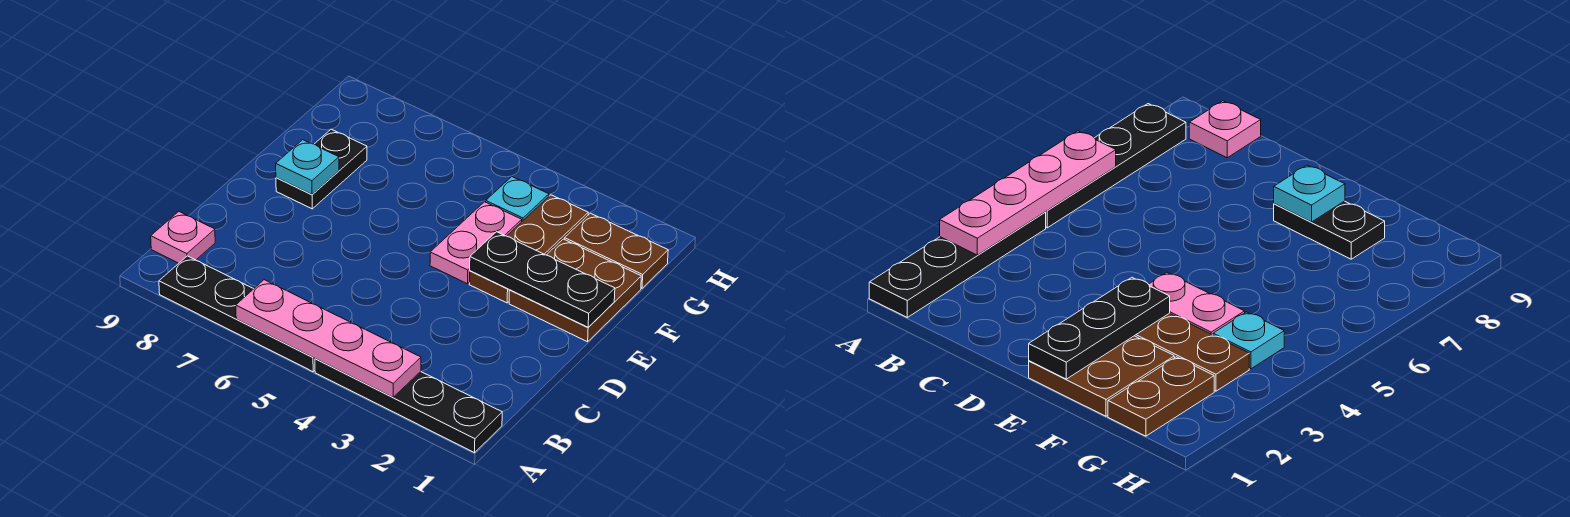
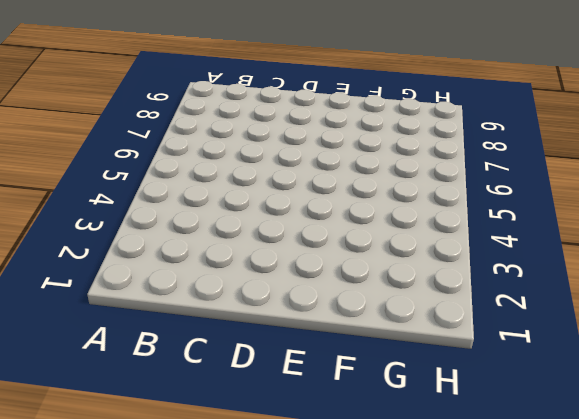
none -> black plate A1:A4 level 1
none -> black plate A5:A8 level 1
none -> pink plate B9 level 1

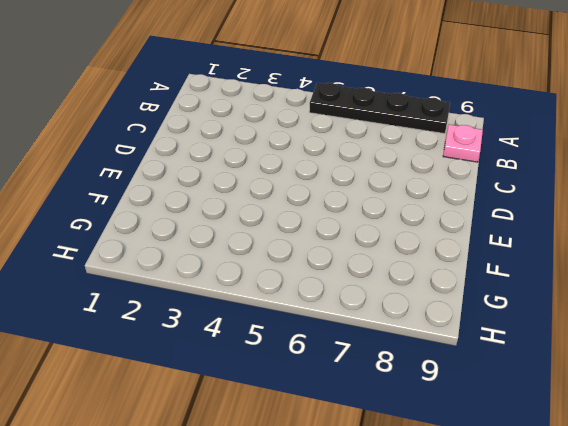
none -> black plate A1:A4 level 1
none -> brown plate E1:F2 level 1
none -> brown plate E3:G3 level 1

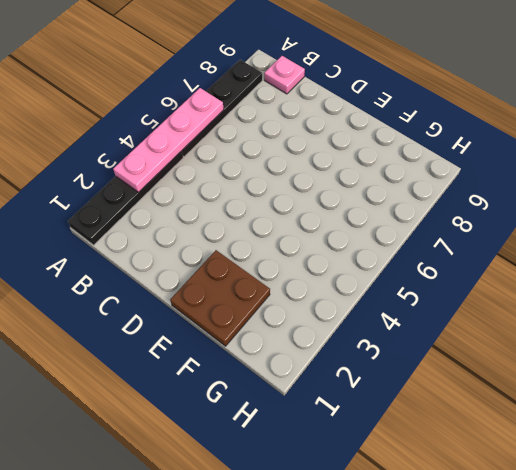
none -> brown plate E3:G3 level 1
none -> pink plate E4:F4 level 1
none -> black plate E8:F8 level 1

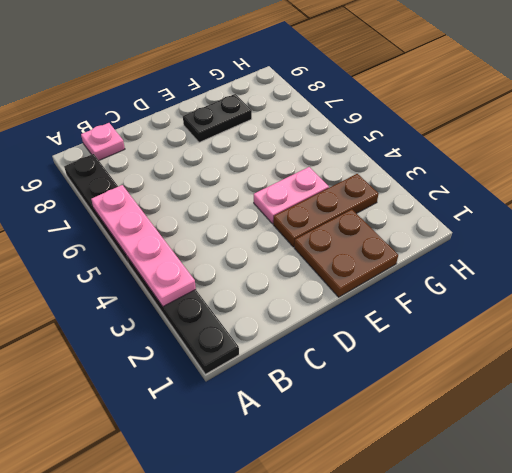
none -> brown plate G1:G2 level 1
none -> cyan plate G4 level 1
none -> black plate E1:E3 level 2

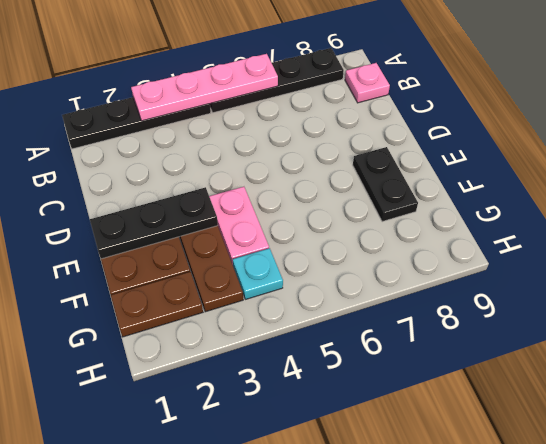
none -> cyan plate E8 level 2

